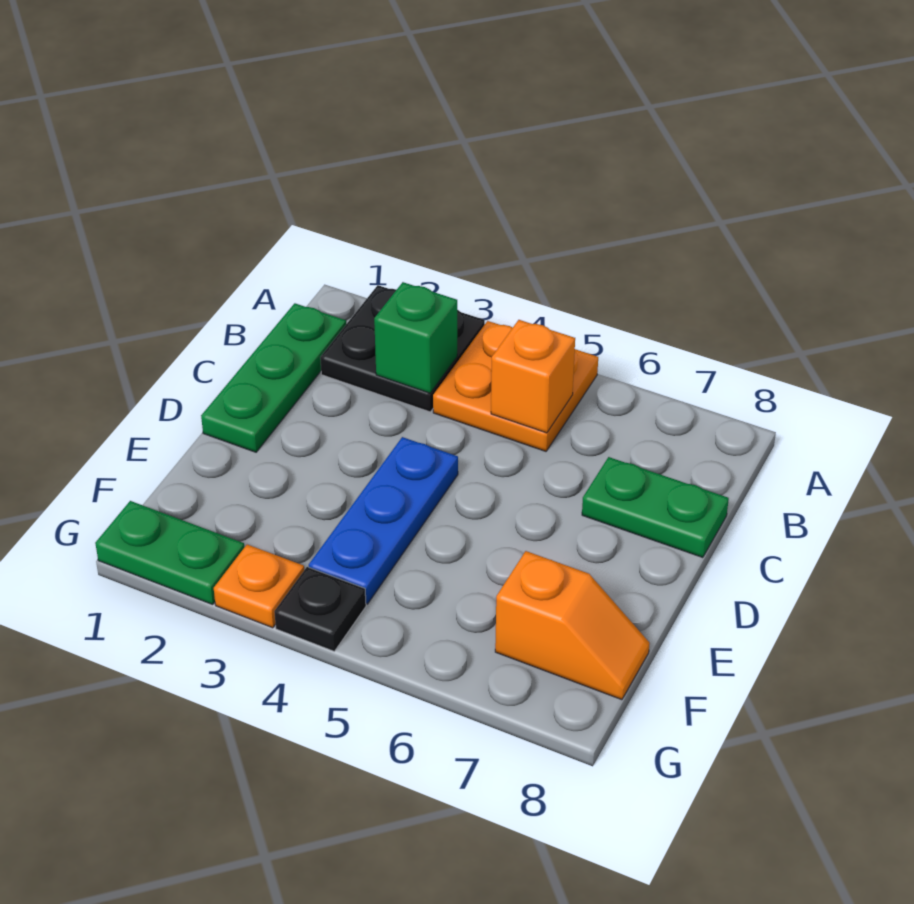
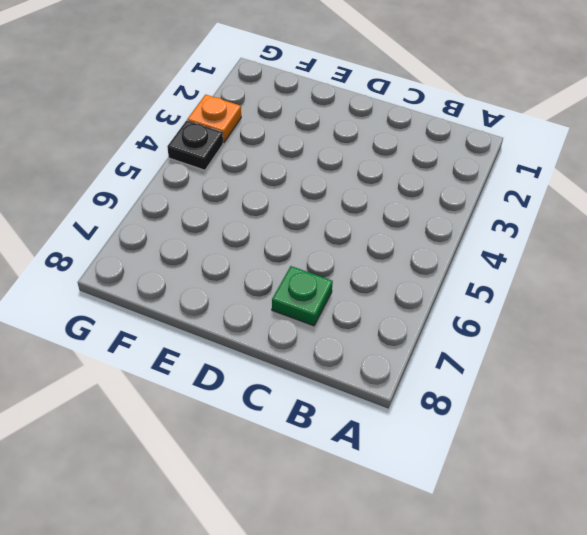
green plate C7 level 1 -> green plate C7:C8 level 1
none -> black plate A2:B3 level 1
none -> orange plate A4:B5 level 1

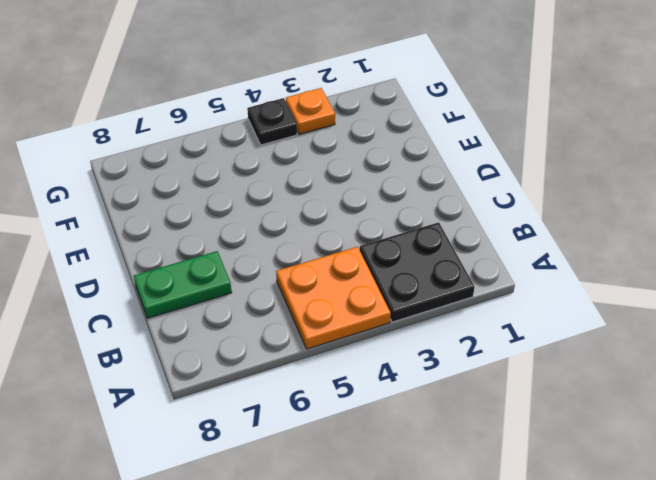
none -> green plate B1:D1 level 1
none -> blue plate D4:F4 level 1

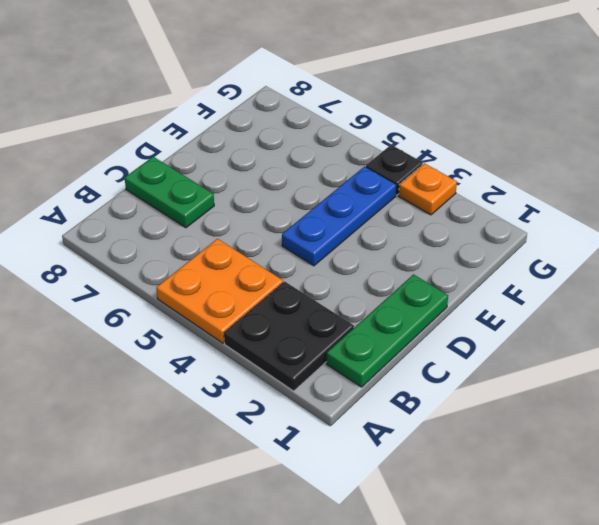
none -> orange slope F7:F8 level 1 top 7
none -> green plate G1:G2 level 1

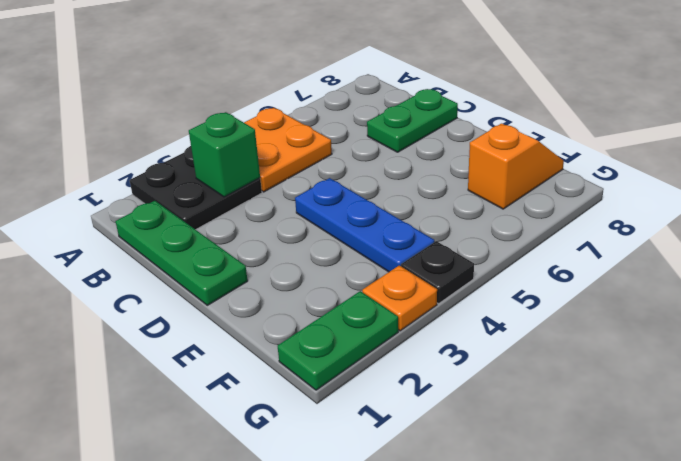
none -> orange brick B5 level 2

